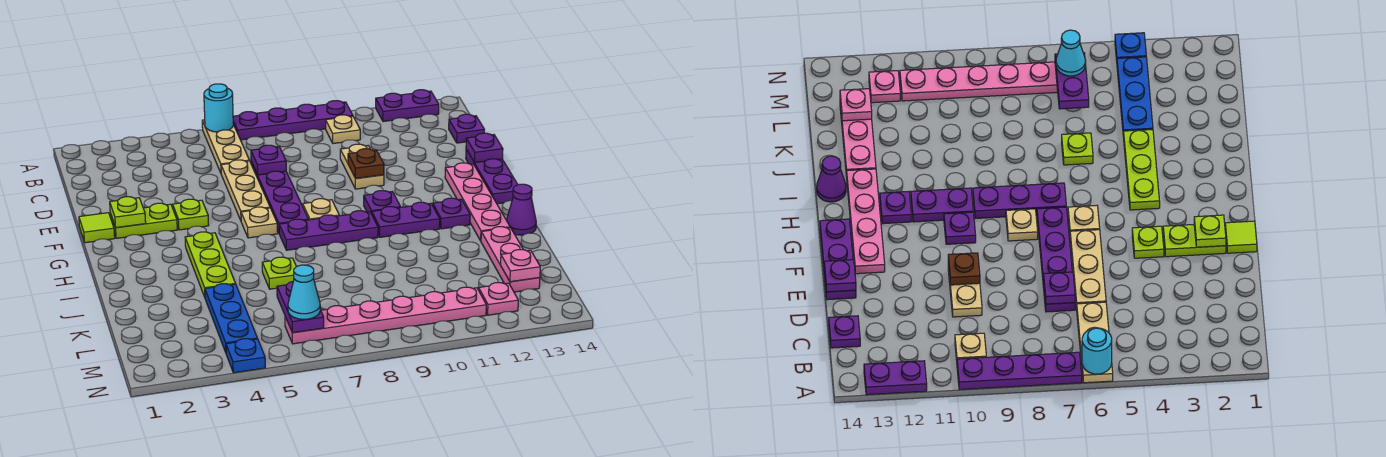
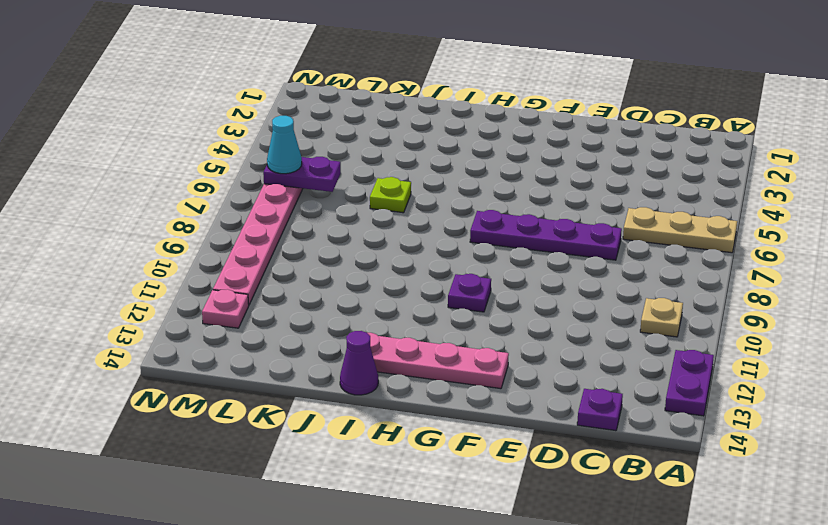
none -> purple plate A7:A10 level 1
none -> tan plate D6:F6 level 1
none -> tan plate D10:E10 level 1
none -> purple plate E14:G14 level 1

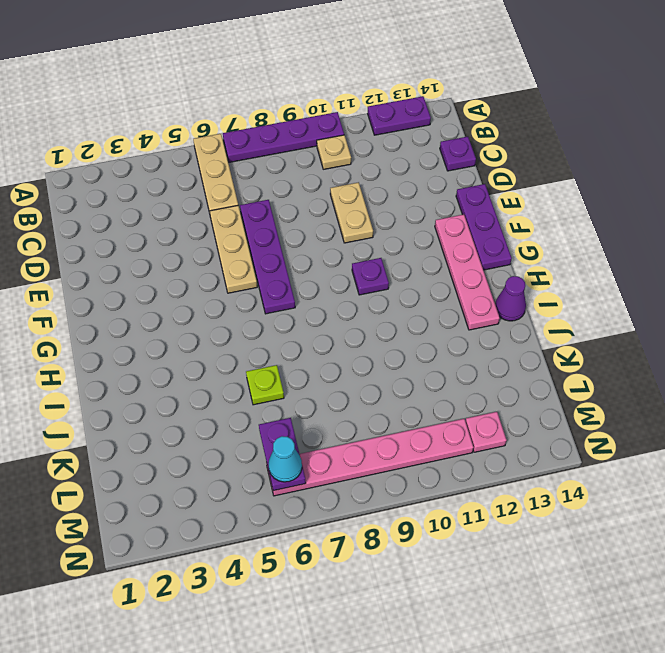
none -> lime tile F1 level 1
none -> lime plate F2:F3 level 1
none -> lime plate F4 level 1
none -> tan plate G6 level 1

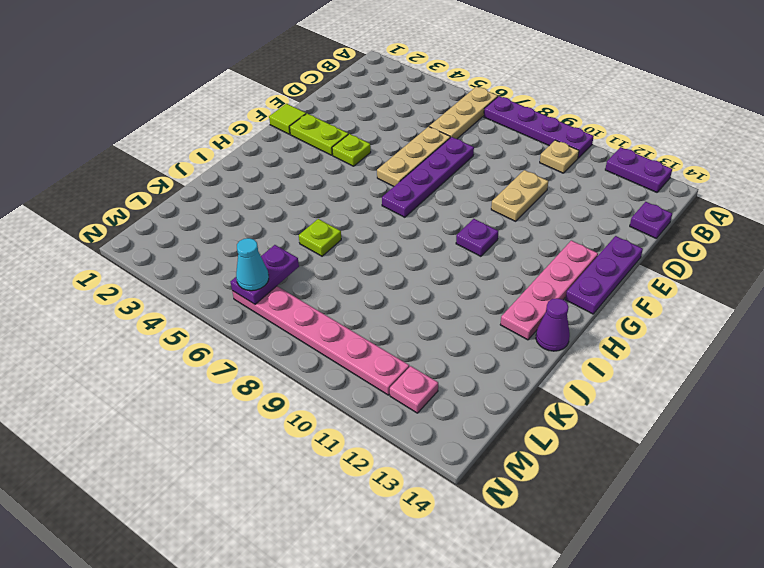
none -> tan plate G6 level 1
none -> tan plate G8 level 1
none -> lime plate H4:J4 level 1
none -> purple plate H7:H9 level 1

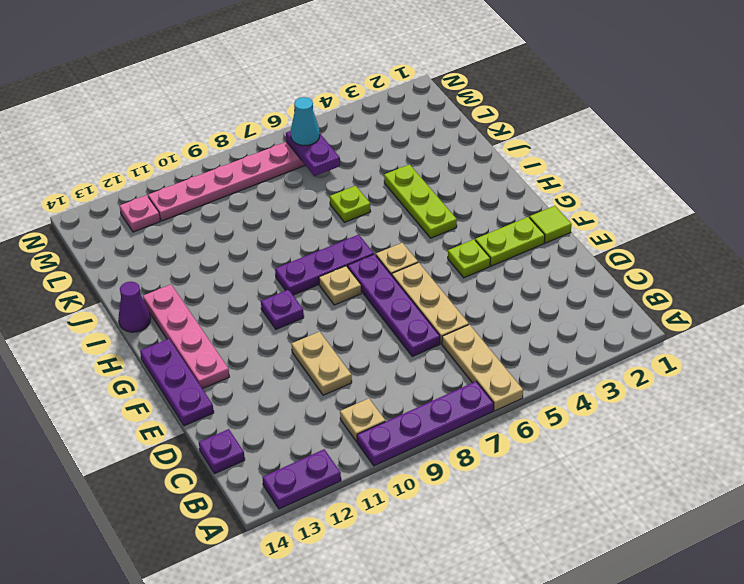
none -> purple plate H10:H11 level 1
none -> purple plate H12 level 1
none -> pink plate J13:L13 level 1
none -> blue plate K4:M4 level 1

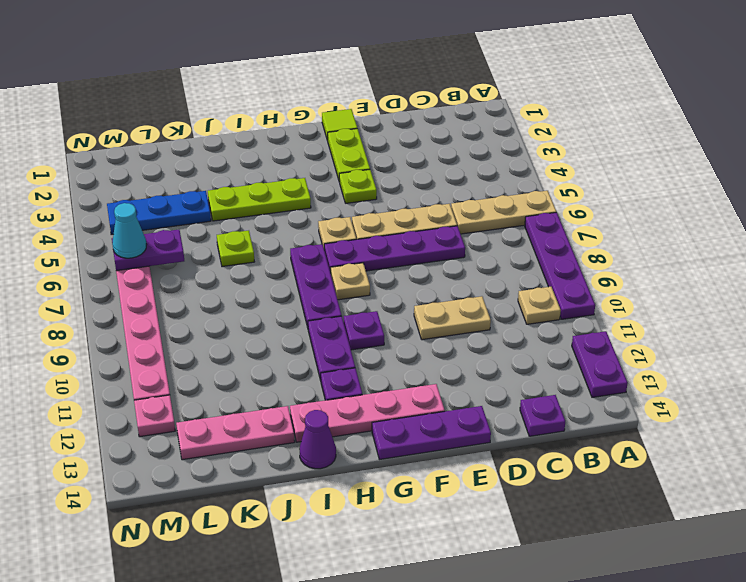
none -> blue plate N4 level 1
none -> cyan round brick A6 level 2
none -> purple plate D7 level 2
none -> brown plate E10 level 2

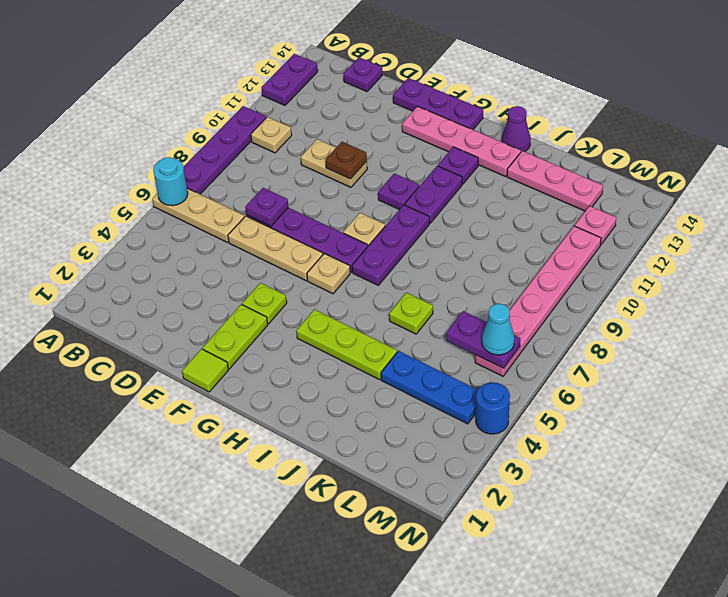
blue round brick N4 level 1 -> blue plate N4 level 1
none -> purple plate E14 level 2
none -> lime plate F2 level 2
none -> pink plate L13 level 2

